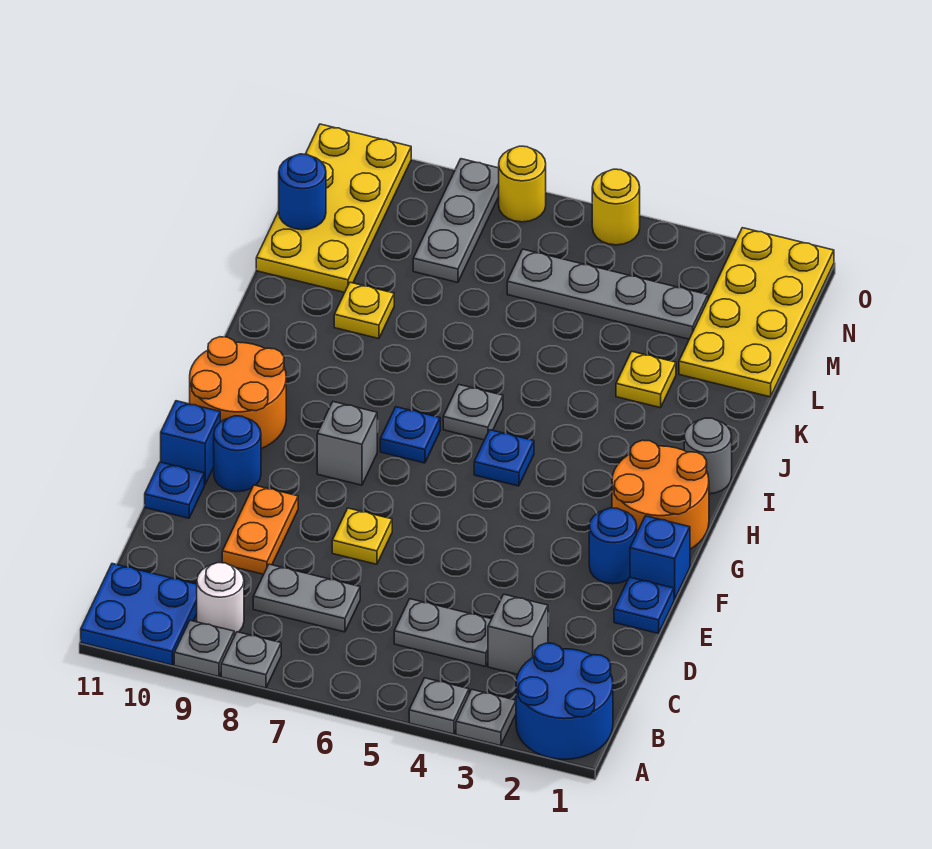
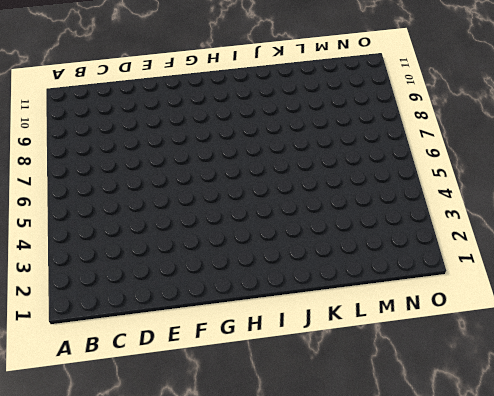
none -> blue round brick A1:B2 level 1
none -> grey plate A3 level 1
none -> grey plate A4 level 1
none -> grey plate A8 level 1

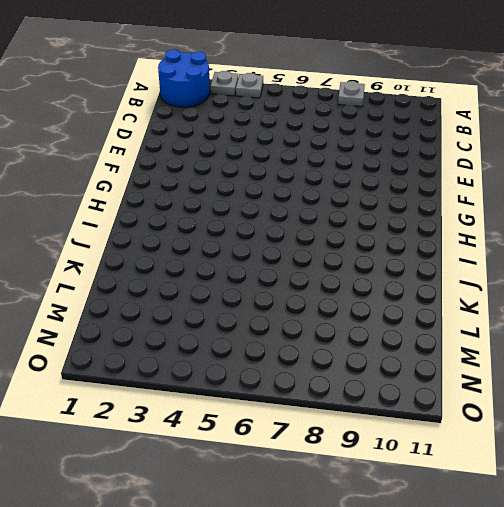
none -> grey plate A9 level 1
none -> blue plate A10:B11 level 1
none -> white round brick B9 level 1
none -> grey brick C3 level 1

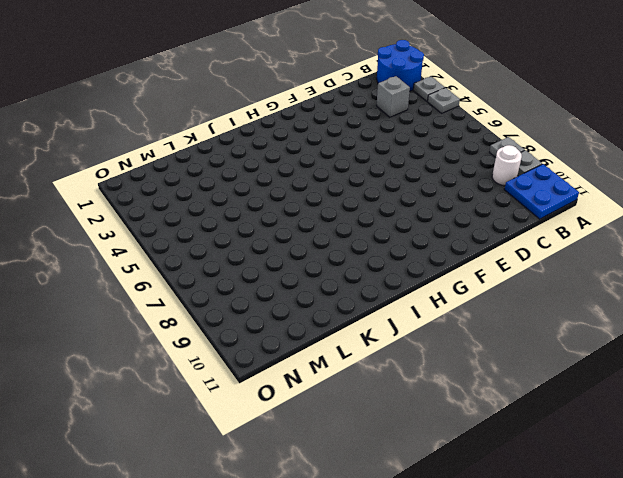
none -> grey plate C4:C5 level 1
none -> grey plate C7:C8 level 1
none -> orange plate D9:E9 level 1
none -> blue plate E1 level 1

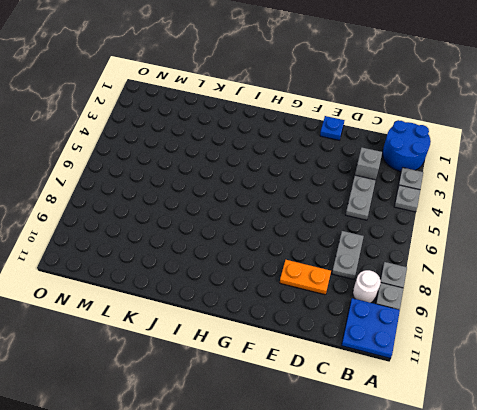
none -> yellow plate E7 level 1
none -> blue plate E11 level 1
none -> blue brick F1 level 1
none -> blue round brick F2 level 1

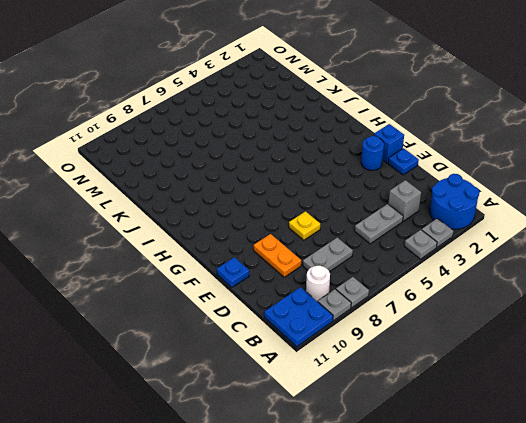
none -> blue round brick F10 level 1
none -> blue brick F11 level 1
none -> orange round brick G1:H2 level 1
none -> grey brick G8 level 1

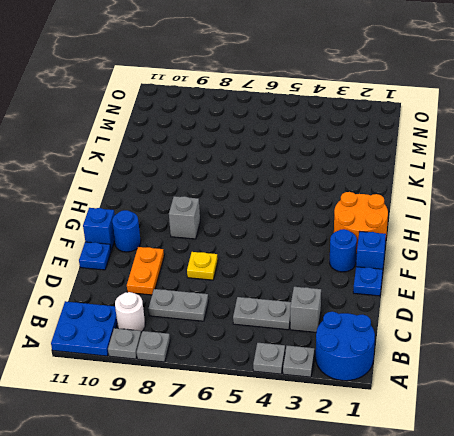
none -> orange round brick G10:H11 level 1
none -> blue plate H5 level 1
none -> blue plate H7 level 1
none -> grey round brick I1 level 1

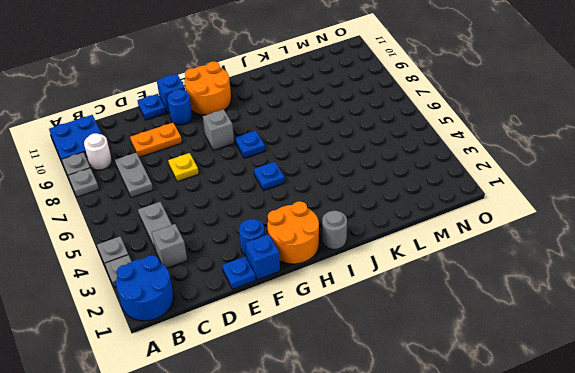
none -> grey plate I6 level 1
none -> yellow plate K3 level 1
none -> yellow plate K9 level 1
none -> yellow plate L1:O2 level 1

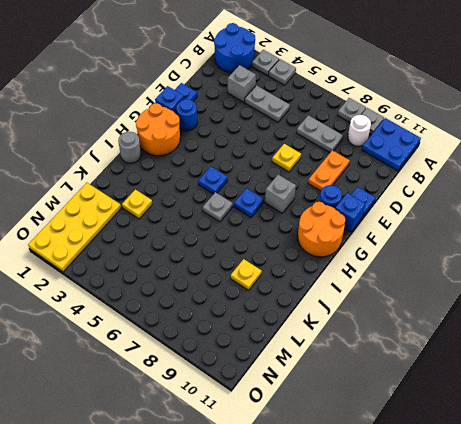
none -> yellow plate L10:O11 level 1
none -> grey plate M3:M6 level 1
none -> grey plate M8:O8 level 1
none -> yellow round brick O5 level 1

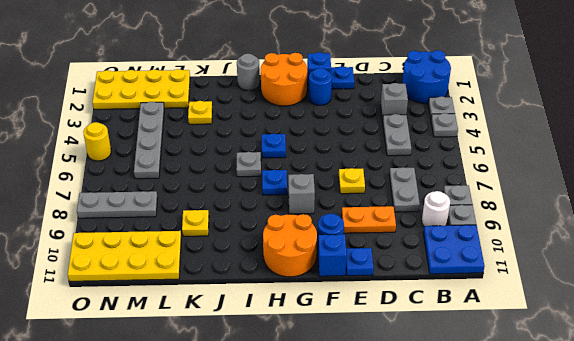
none -> yellow round brick O7 level 1
none -> blue round brick M11 level 2

